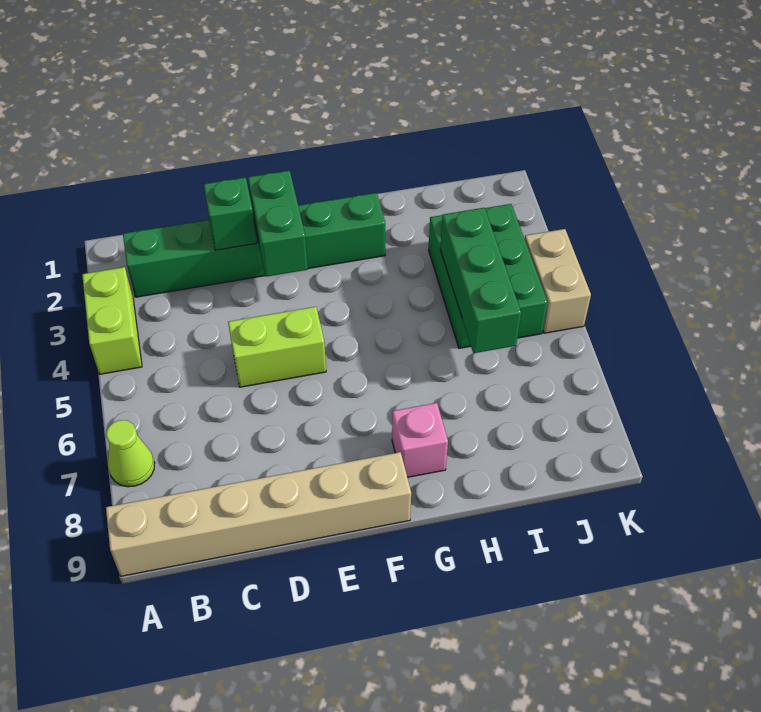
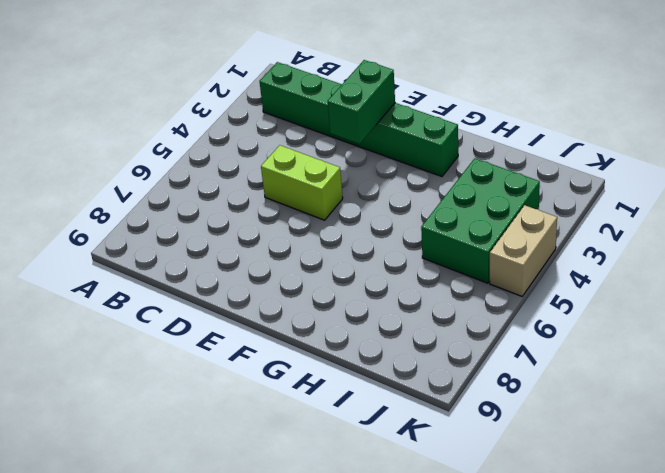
none -> lime brick A3:A4 level 1
none -> lime cone A7 level 1

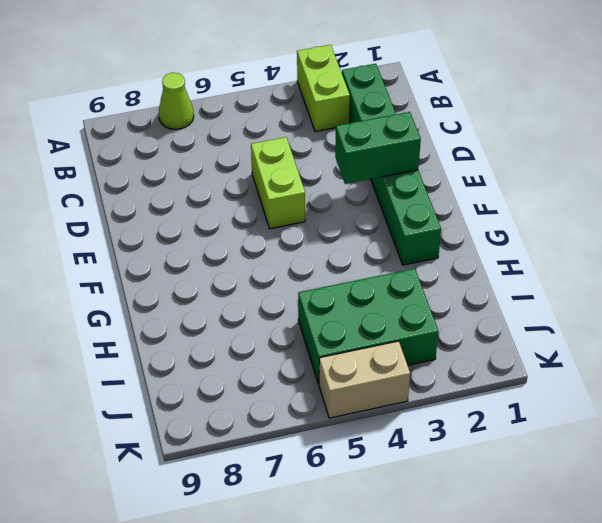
lime brick A3:B3 level 1 -> lime brick A3:A4 level 1
none -> tan brick A9:F9 level 1
none -> pink brick G8 level 1

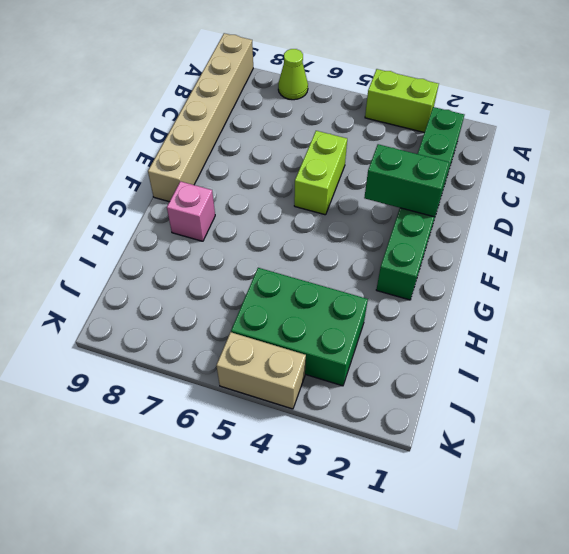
none -> green brick D2 level 2
none -> green brick I4:I6 level 2

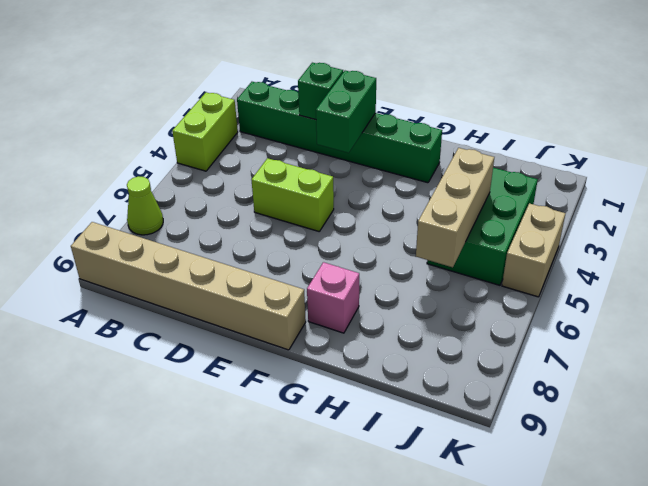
tan brick I4:I6 level 2 -> green brick I4:I6 level 2

